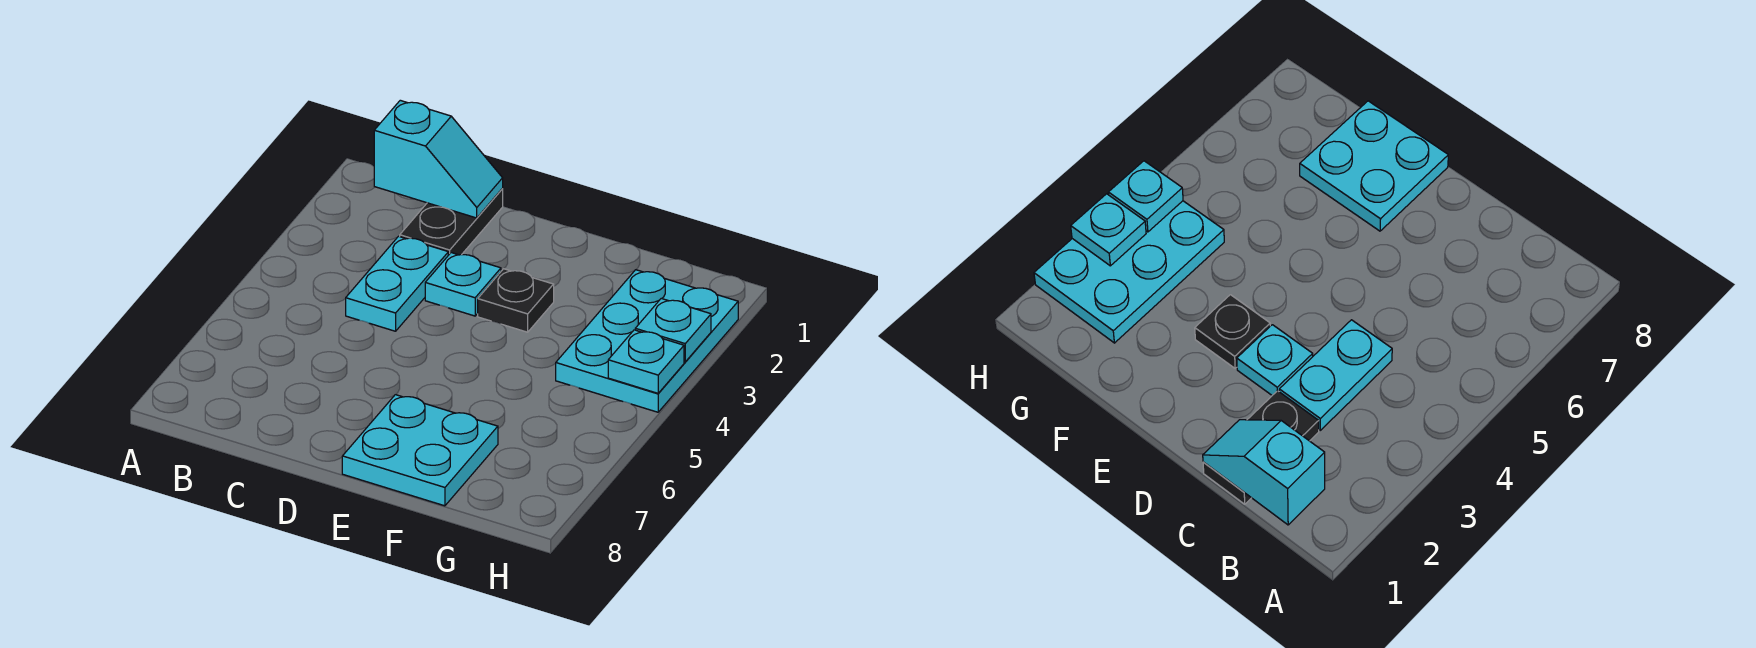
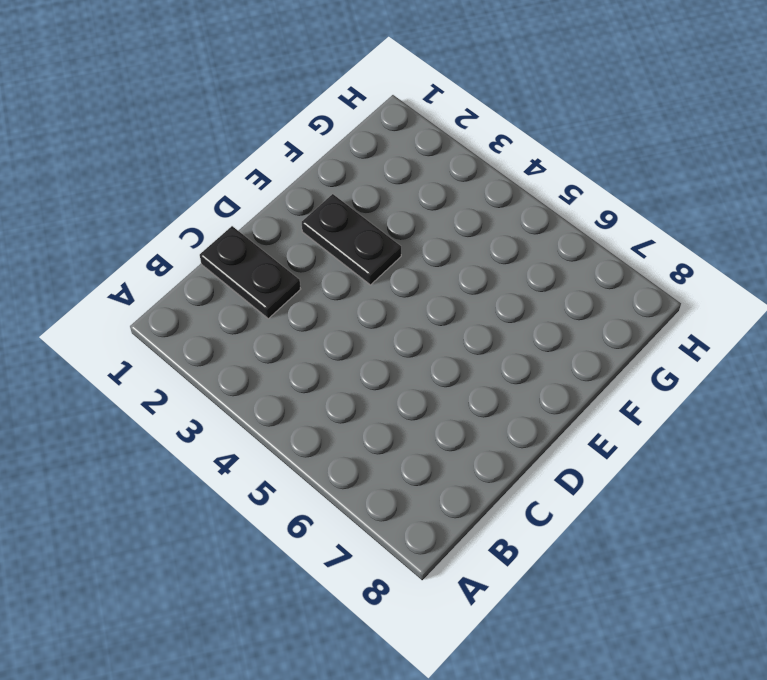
black plate E2:E3 level 1 -> black plate E3 level 1
none -> cyan plate C3:C4 level 1
none -> cyan plate D3 level 1

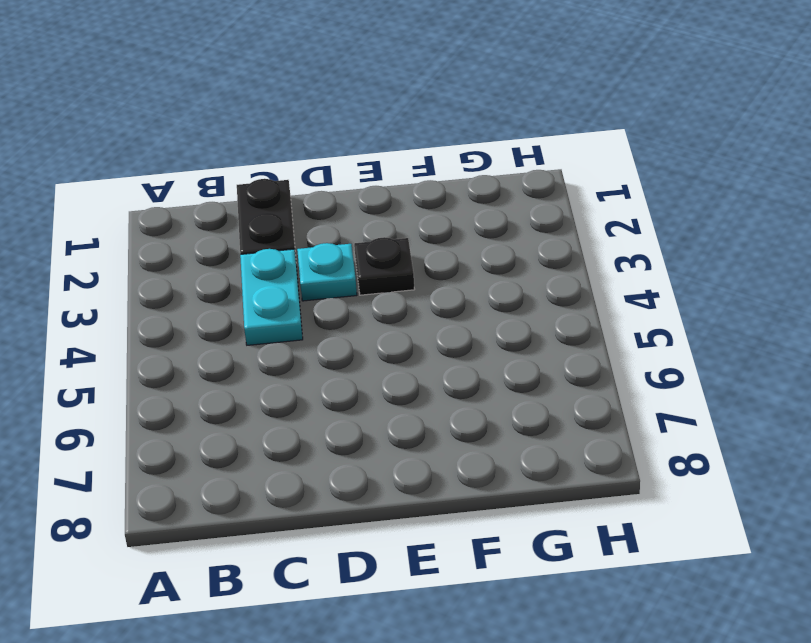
none -> cyan plate E7:F8 level 1
none -> cyan plate G2:H4 level 1

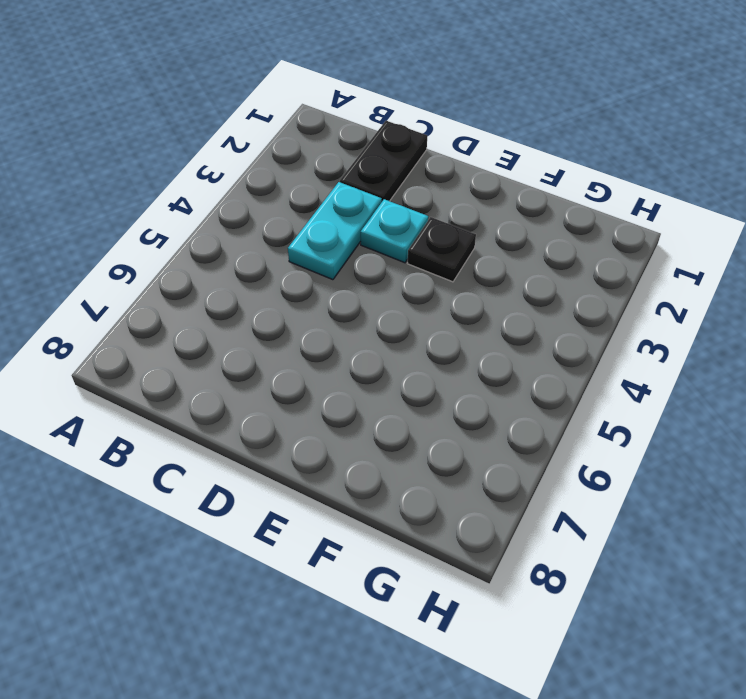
none -> cyan plate E7:F8 level 1
none -> cyan plate G2:H4 level 1

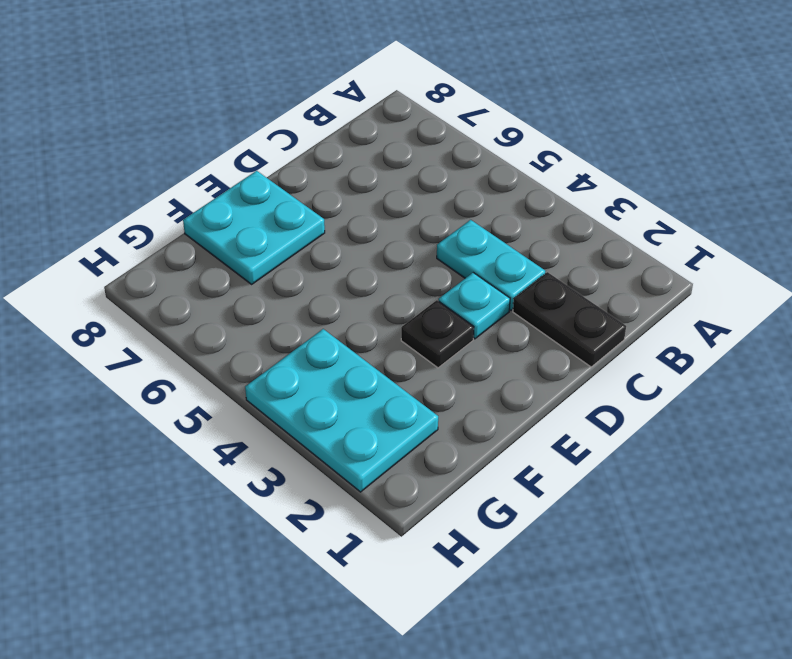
none -> cyan slope B1:C1 level 2 top B
none -> cyan plate H3 level 2

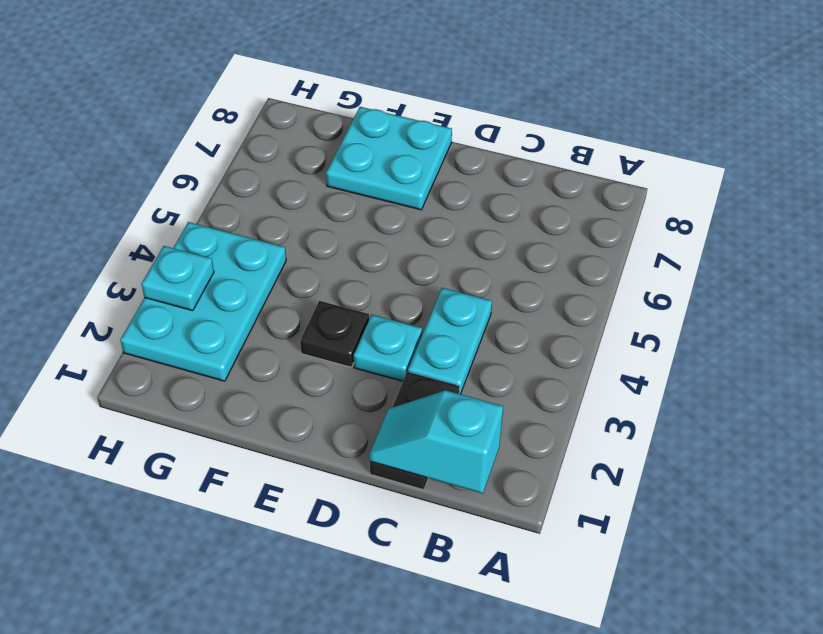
none -> cyan plate H4 level 2

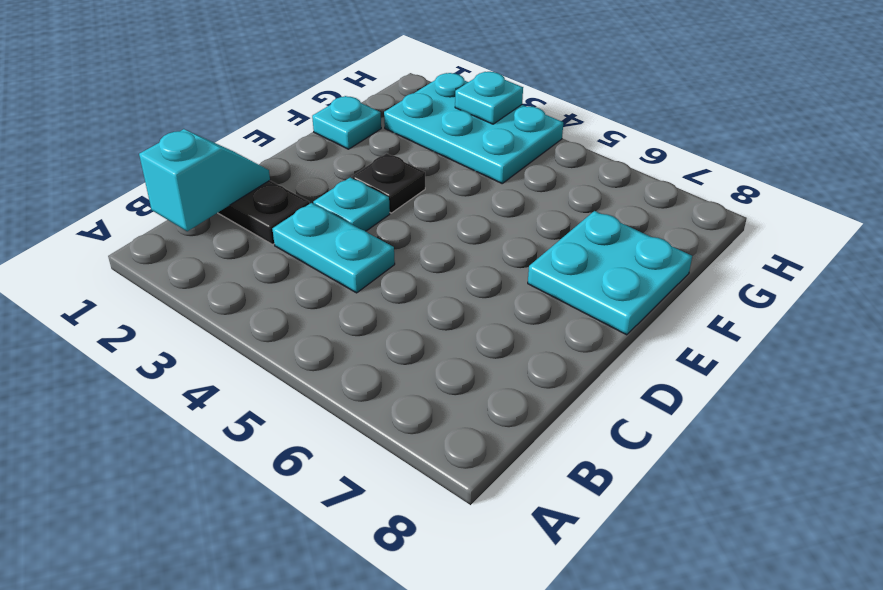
cyan plate F1 level 1 -> cyan plate H4 level 2

